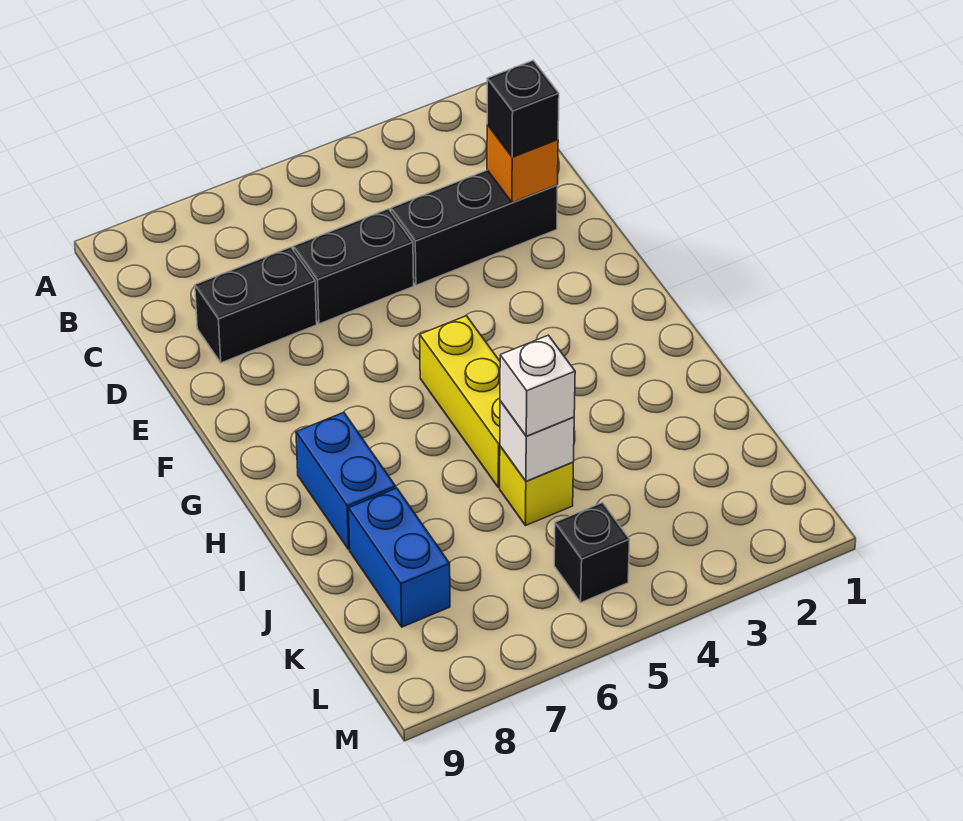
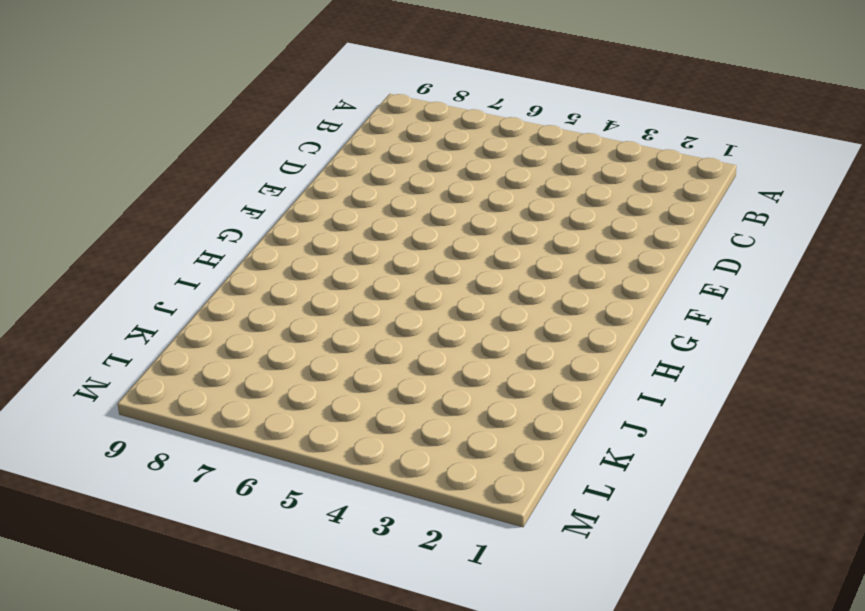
none -> black brick D2:D4 level 1
none -> black brick D5:D6 level 1
none -> black brick D7:D8 level 1

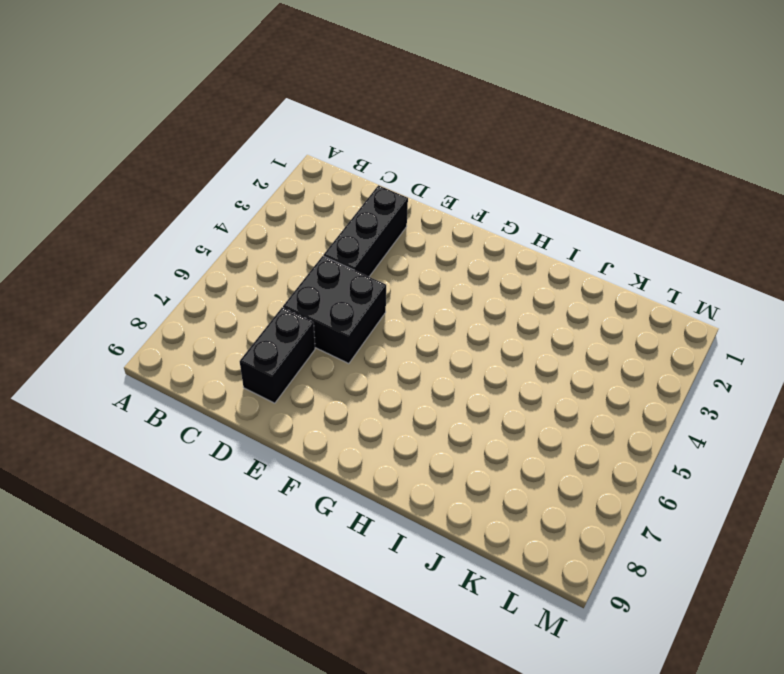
black brick D5:E6 level 1 -> black brick D5:D6 level 1
none -> yellow brick G5:I5 level 1
none -> blue brick H8:I8 level 1
none -> yellow brick J5 level 1

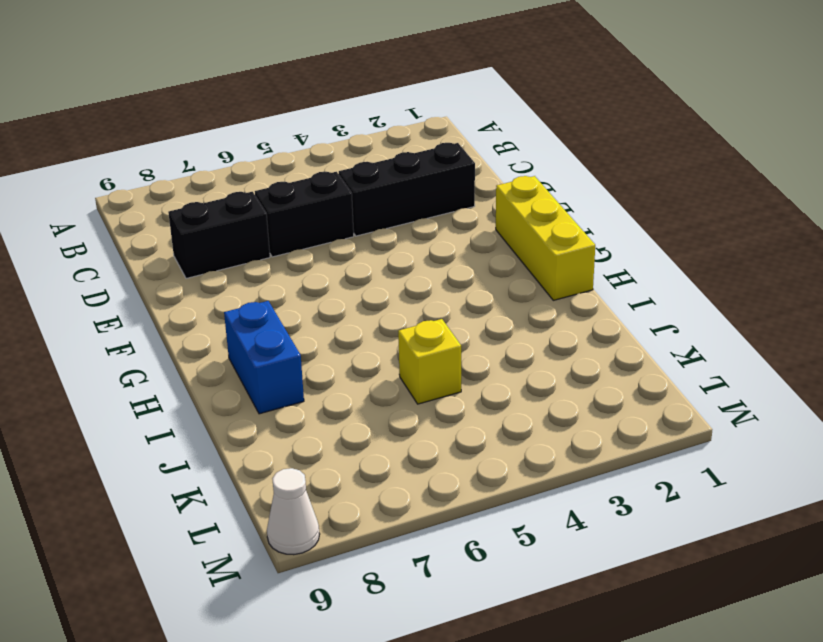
yellow brick F1:H1 level 1 -> yellow brick G5:I5 level 1
white cone M9 level 1 -> none
none -> blue brick J8:K8 level 1
none -> black brick L5 level 1
none -> orange brick D2 level 2

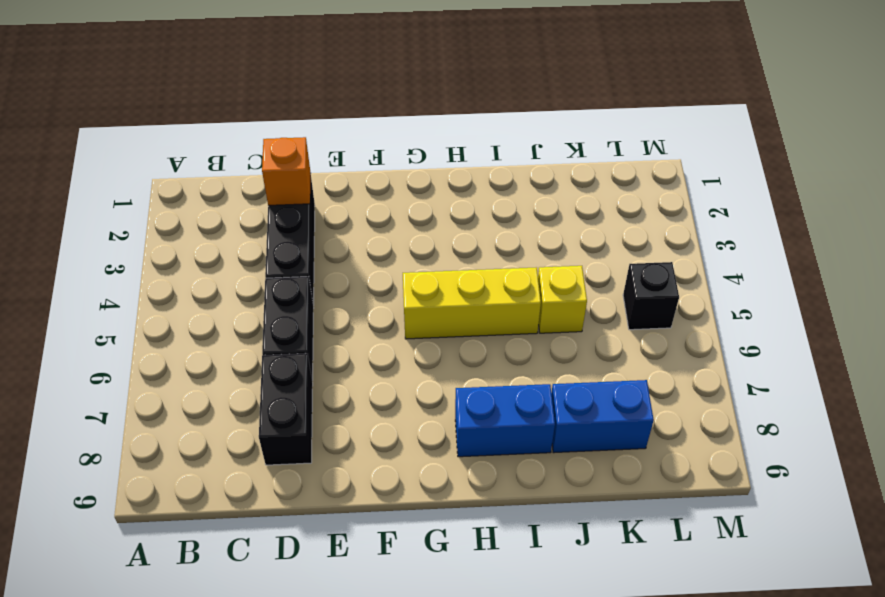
none -> white brick J5 level 2
none -> black brick D2 level 3
none -> white brick J5 level 3

